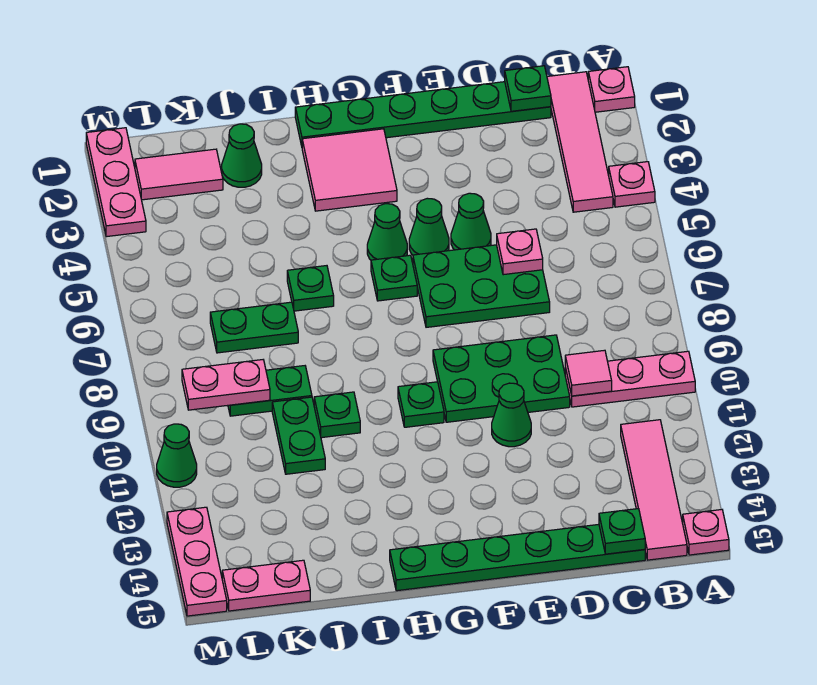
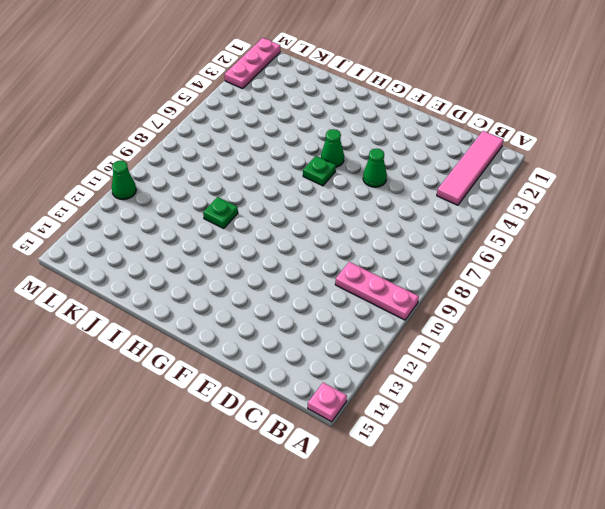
none -> pink plate A1 level 1
none -> pink plate A4 level 1
none -> pink tile B12:B15 level 1
none -> green plate C1:H1 level 1

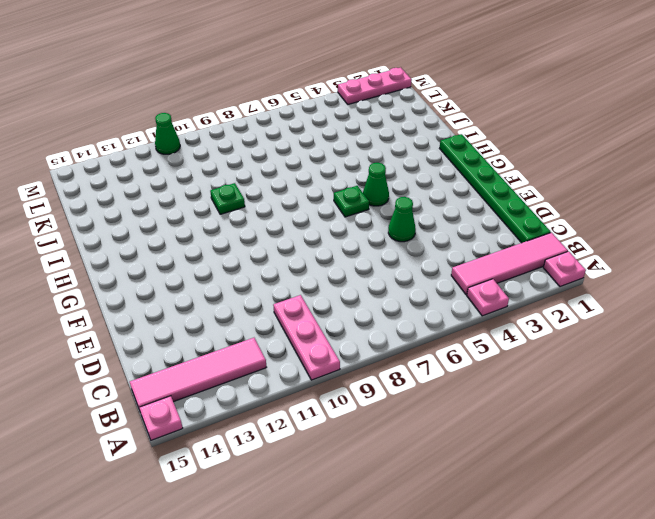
none -> green plate C15:H15 level 1
none -> green plate D6:F7 level 1
none -> green plate D9:F10 level 1
none -> green cone E11 level 1

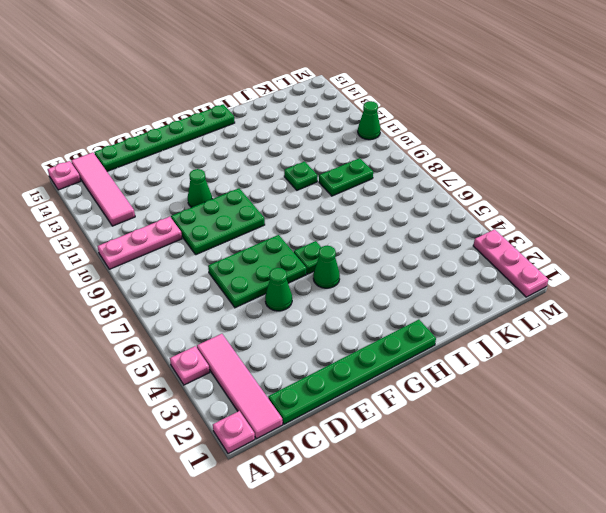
none -> green cone F5 level 1
none -> pink tile G2:H3 level 1
none -> green plate G10 level 1
none -> green plate I6 level 1

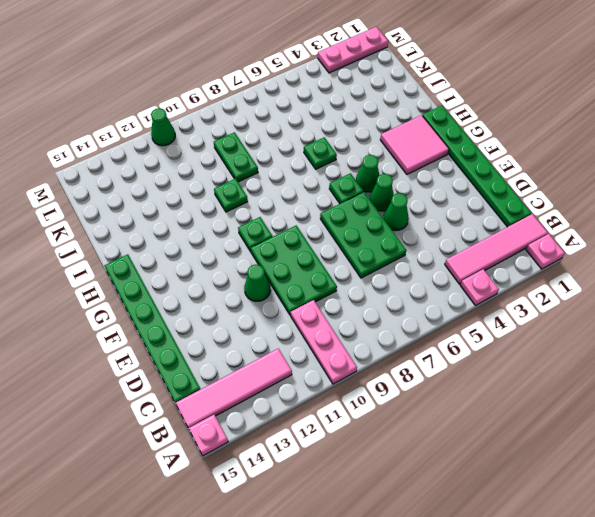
none -> green cone J2 level 1
none -> green plate J7:K7 level 1
none -> green plate J10:J11 level 1
none -> pink tile K2:L2 level 1

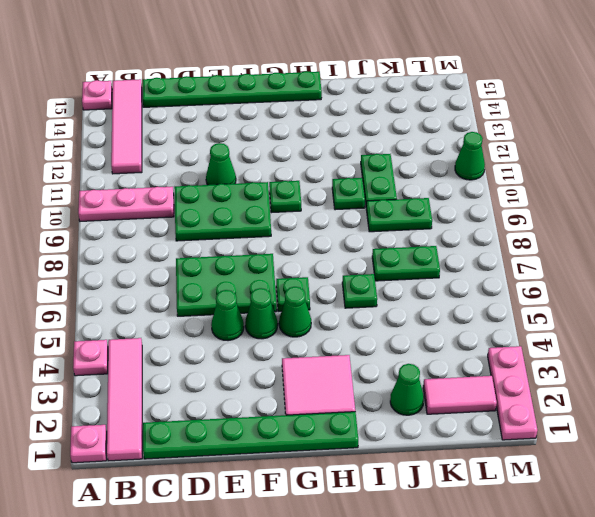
none -> pink plate K15:L15 level 1
none -> pink plate M13:M15 level 1
none -> green plate C1 level 2
none -> pink tile C10 level 2

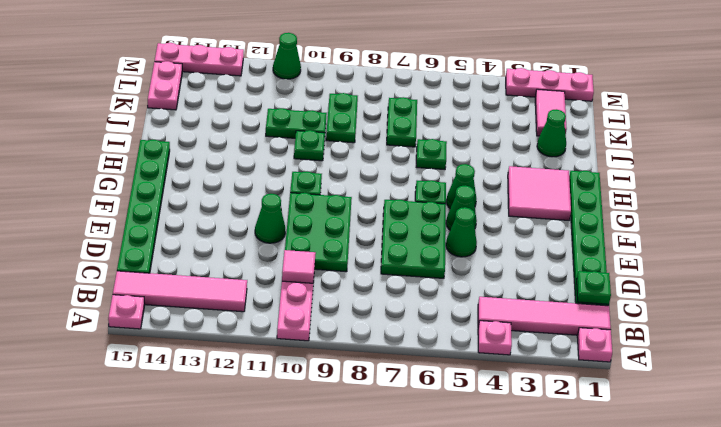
none -> green plate C15 level 2
none -> pink plate D6 level 2
none -> pink plate K9:L9 level 2

